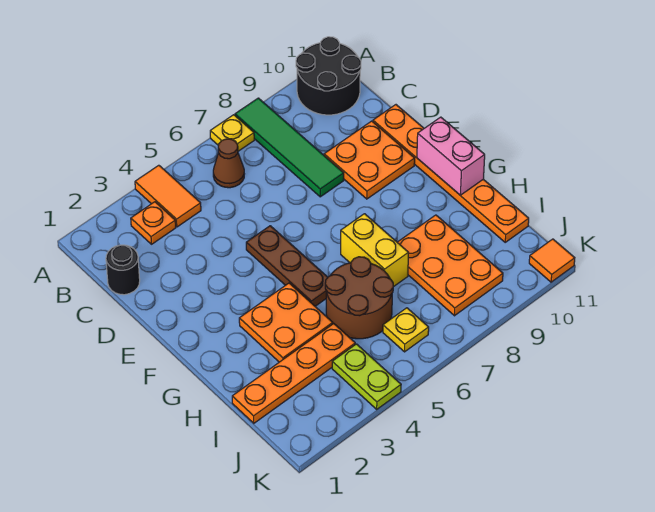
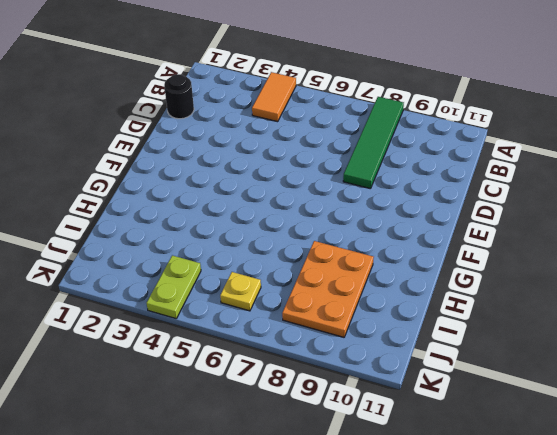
none -> yellow plate A7 level 1
none -> black round brick A10:B11 level 1
none -> orange plate B3 level 1

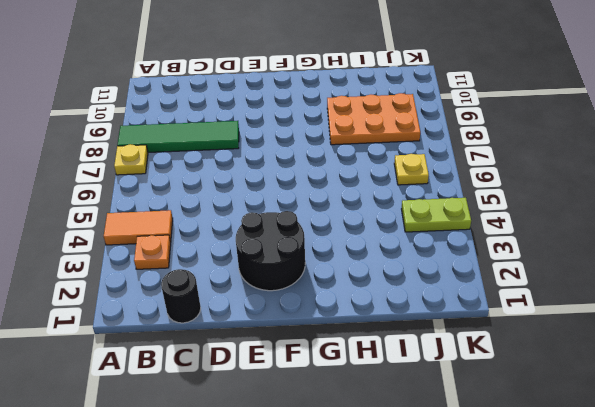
black round brick E2:F3 level 1 -> black round brick A10:B11 level 1
none -> brown cone B6 level 1
none -> orange plate D9:E10 level 1
none -> orange plate D11:I11 level 1

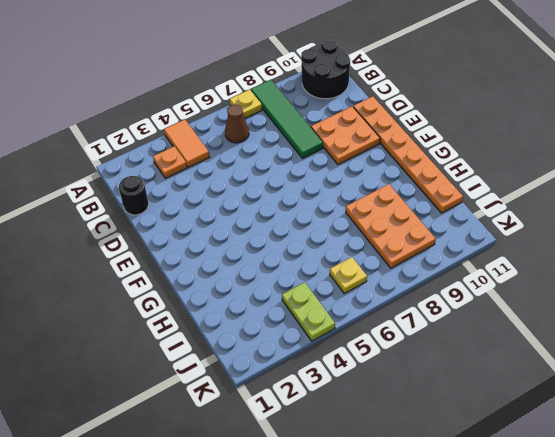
none -> brown plate E5:G5 level 1
none -> orange plate G3:H4 level 1
none -> yellow brick G7:H7 level 1

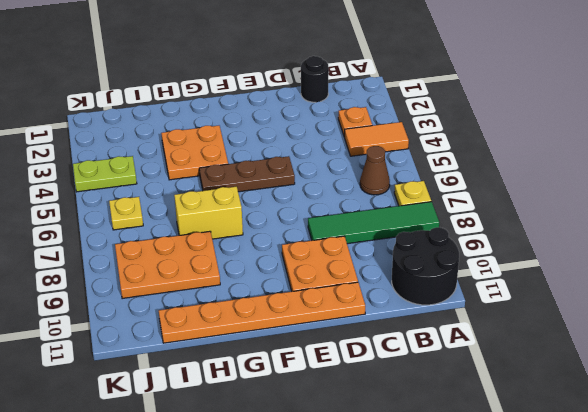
none -> brown round brick H5:I6 level 1
none -> orange plate I1:I4 level 1
none -> orange tile K11 level 1

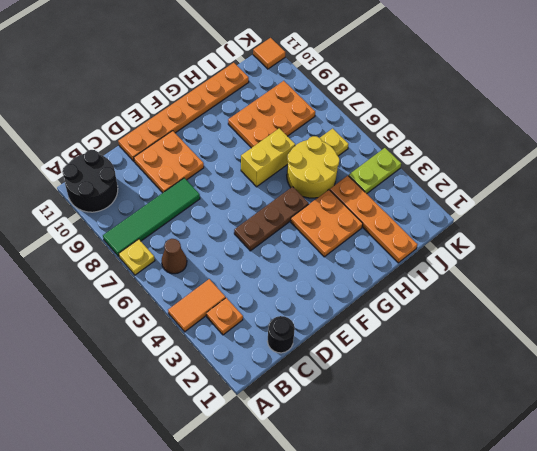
yellow round brick H5:I6 level 1 -> brown round brick H5:I6 level 1
none -> pink brick F11:G11 level 2

